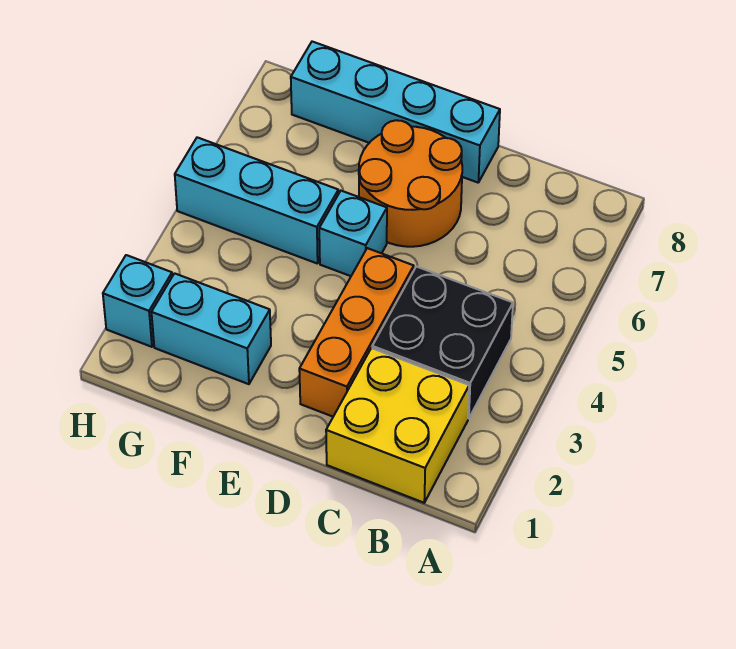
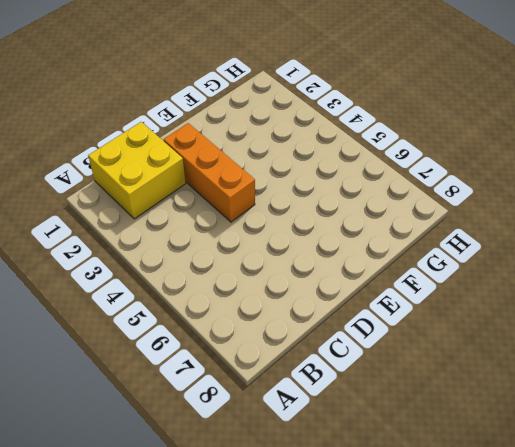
none -> black brick B3:C4 level 1
none -> orange round brick D6:E7 level 1

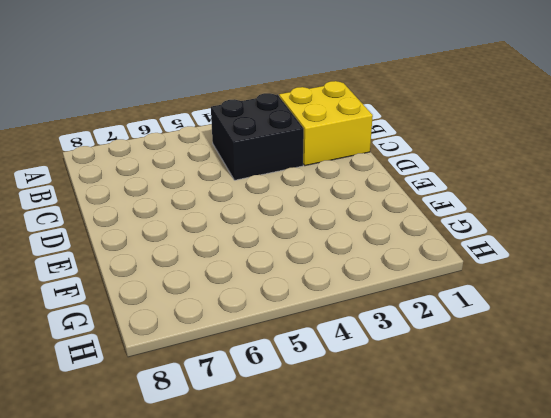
none -> orange brick D2:D4 level 1
none -> orange round brick D6:E7 level 1

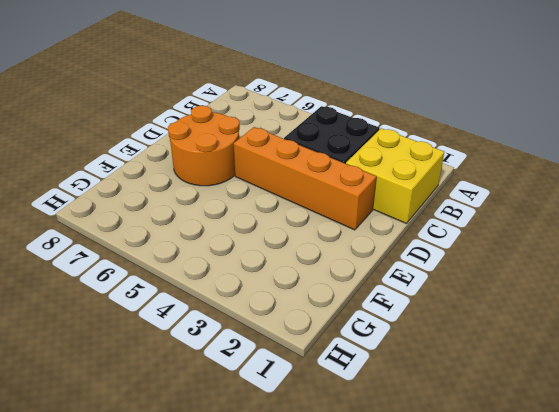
orange brick D2:D5 level 1 -> orange brick D2:D4 level 1
none -> cyan brick D8:G8 level 1
none -> cyan brick E5 level 1

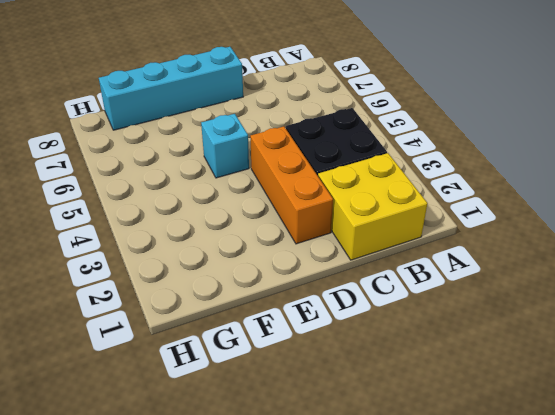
none -> orange round brick D6:E7 level 1
none -> cyan brick F2:G2 level 1

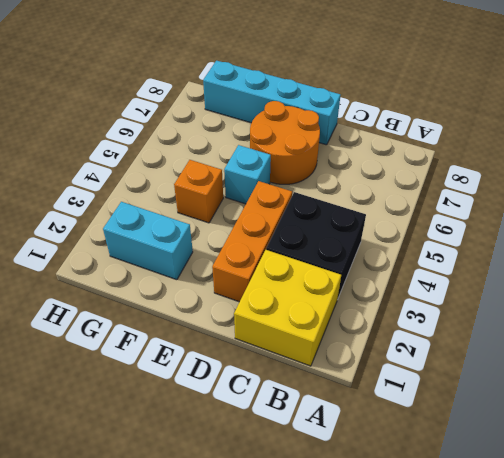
orange brick F4 level 1 -> none
none -> cyan brick F5:H5 level 1
none -> cyan brick H2 level 1

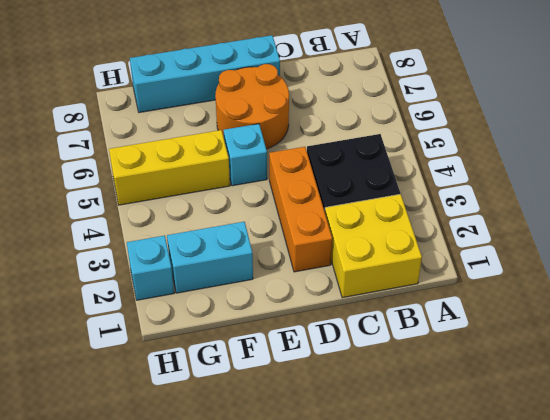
yellow brick F5:H5 level 1 -> cyan brick F5:H5 level 1

